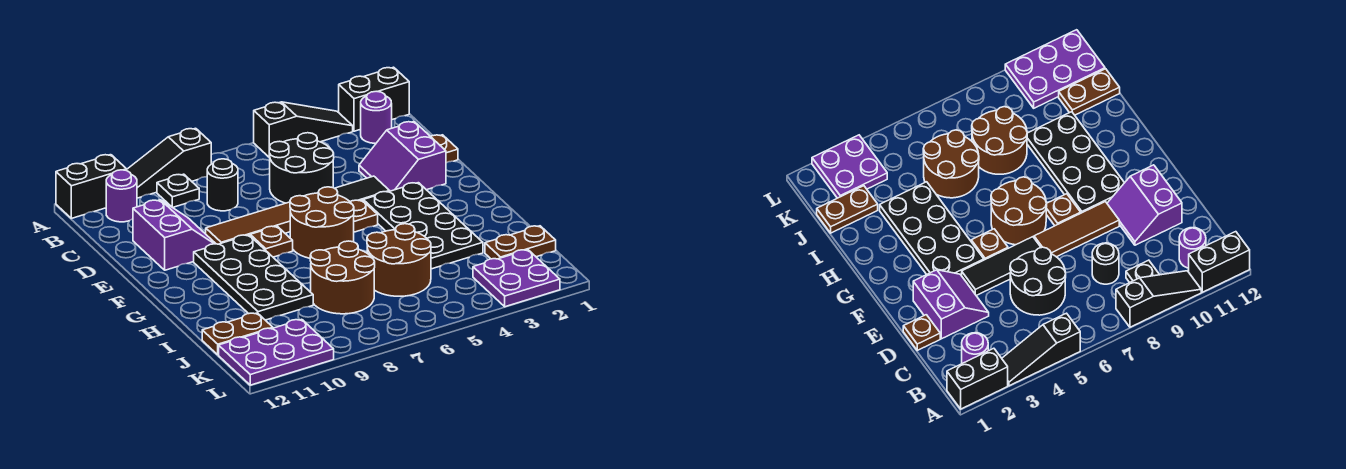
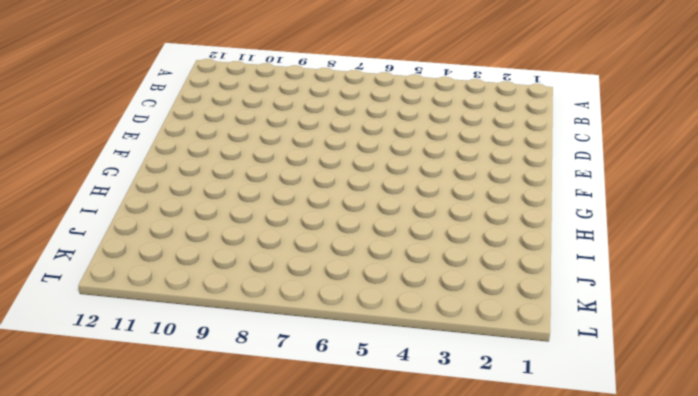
none -> black brick A1:A2 level 1
none -> black slope A3:A5 level 1 top 5
none -> black slope A8:A10 level 1 top 8

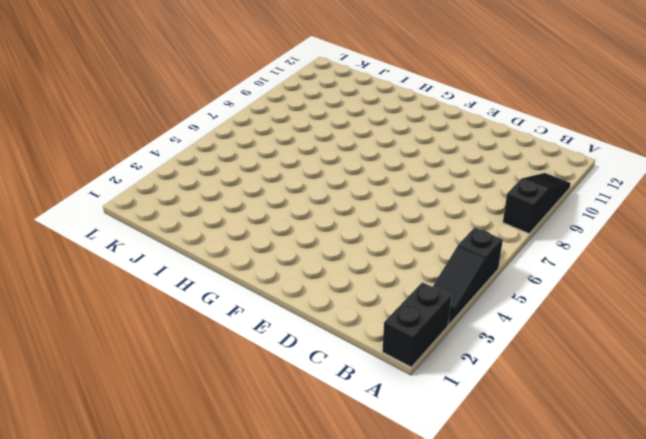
none -> black brick A11:A12 level 1
none -> purple round brick B2 level 1
none -> black plate B9 level 1

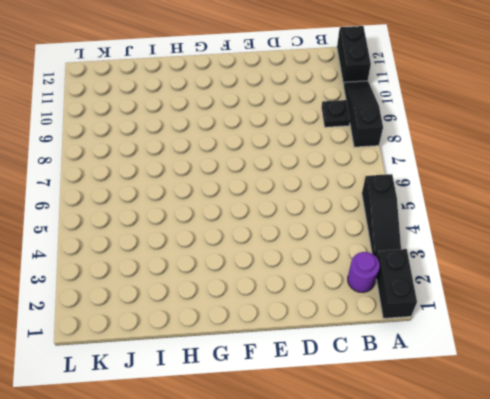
none -> purple round brick B11 level 1
none -> black round brick C5:D6 level 1
none -> black round brick C8 level 1

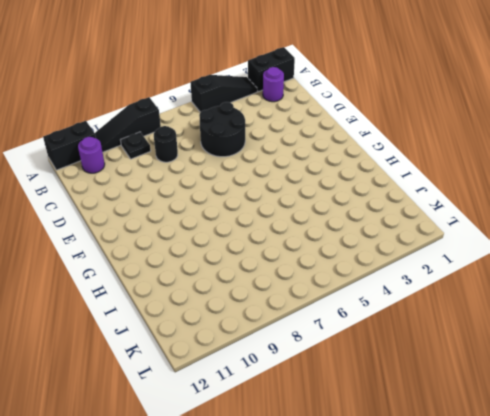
none -> brown plate D1 level 1
none -> purple slope D2:E3 level 1 top 2
none -> purple slope D10:E11 level 1 top 11

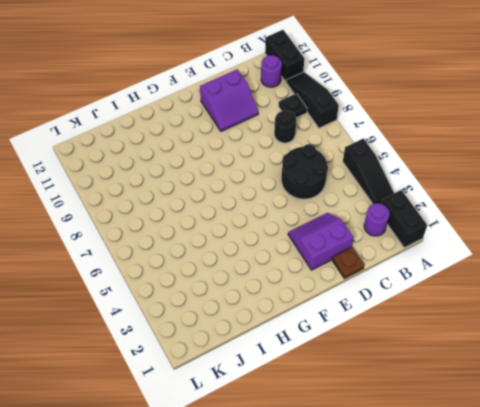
none -> black tile E4:E6 level 1
none -> brown tile E7:E9 level 1
none -> black plate F3:I4 level 1

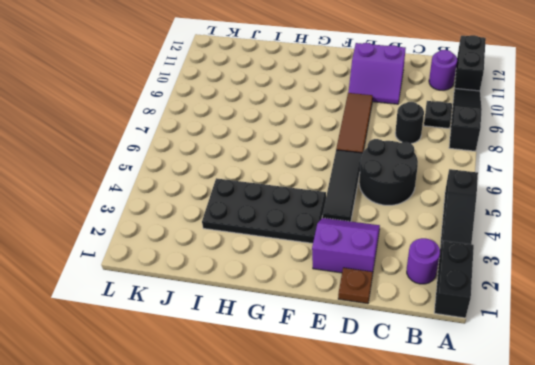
none -> brown plate F5 level 1
none -> brown round brick F6:G7 level 1
none -> brown plate F8 level 1

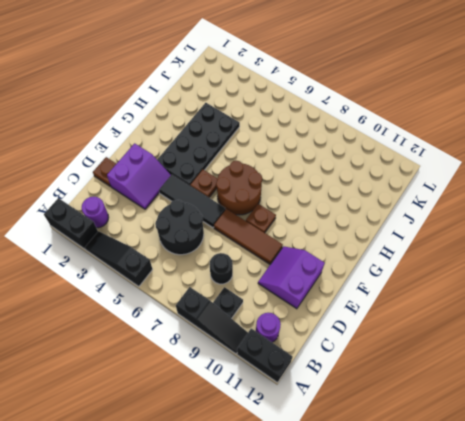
none -> black plate F9:I10 level 1
none -> brown round brick I5:J6 level 1
none -> brown round brick I7:J8 level 1

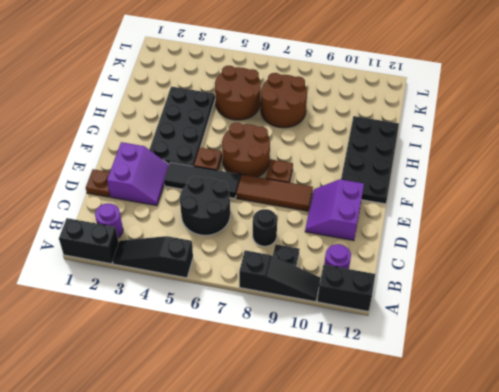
black plate F11:I12 level 1 -> black plate F9:I10 level 1
none -> brown plate J1:J2 level 1
none -> brown plate J11:J12 level 1
none -> purple plate K2:L3 level 1

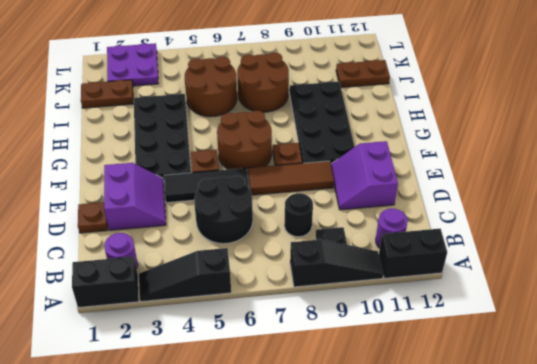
none -> purple plate K10:L12 level 1

